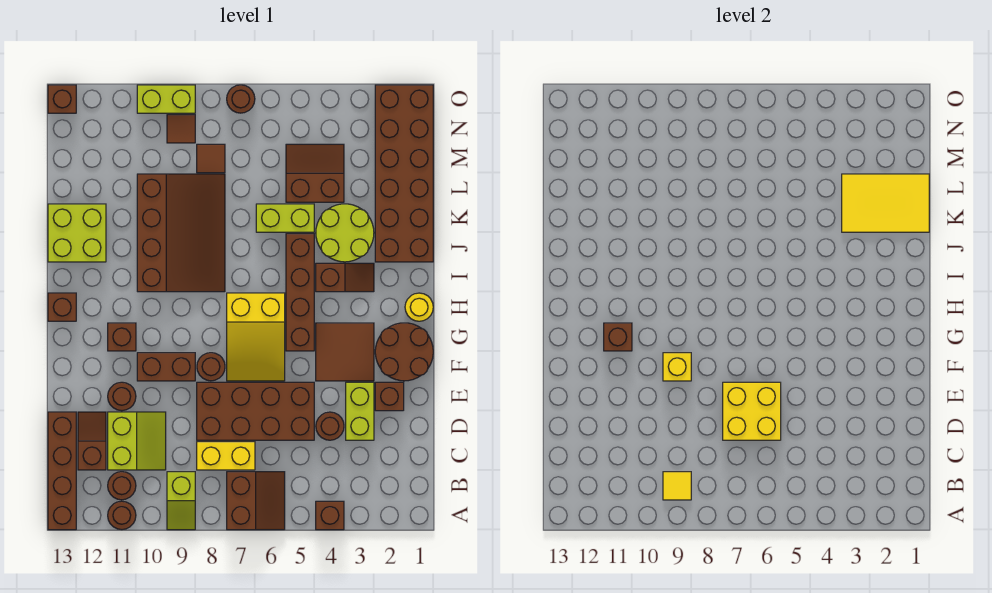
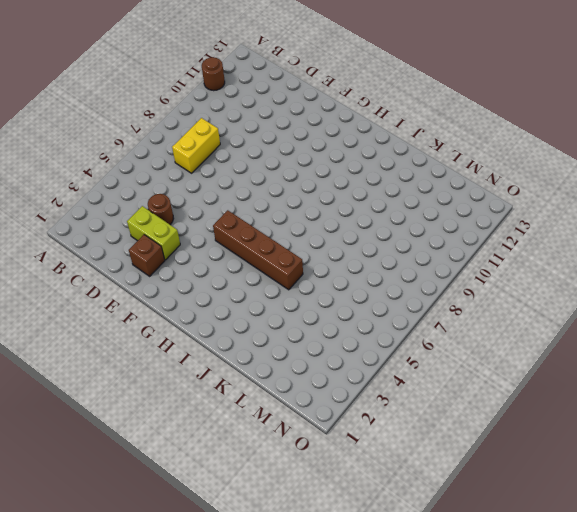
none -> brown brick A4 level 1
none -> brown slope A6:B7 level 1 top 7
none -> lime slope A9:B9 level 1 top B
none -> brown brick A13:D13 level 1

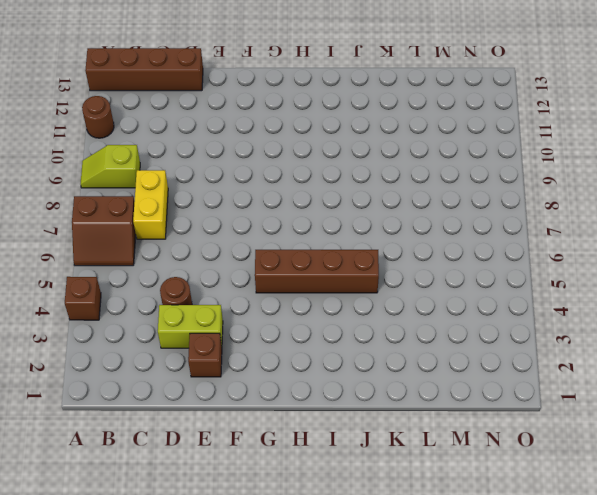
none -> brown round brick B11 level 1
none -> lime slope C10:D11 level 1 top 11
none -> brown slope C12:D12 level 1 top C
none -> brown brick D5:E8 level 1

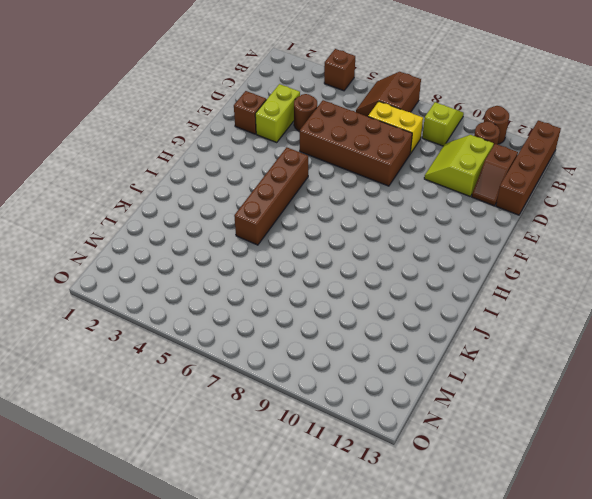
none -> brown round brick E11 level 1
none -> brown round brick F1:G2 level 1
none -> brown tile F3:G4 level 1
none -> yellow slope F6:H7 level 1 top H

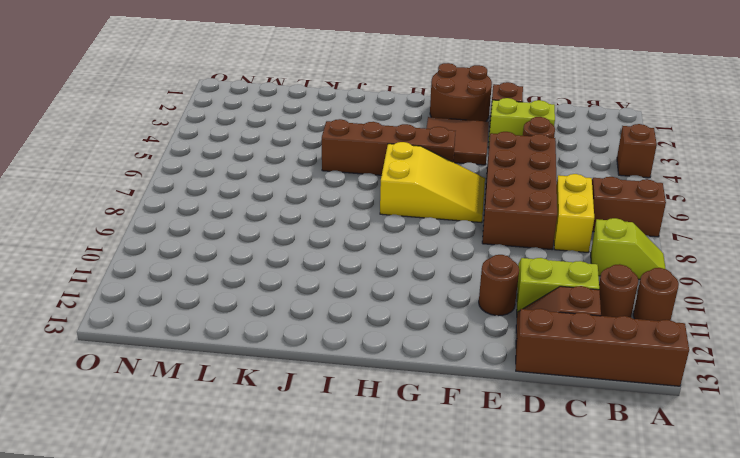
none -> brown round brick F8 level 1
none -> brown brick F9:F10 level 1
none -> brown brick G11 level 1
none -> yellow round brick H1 level 1

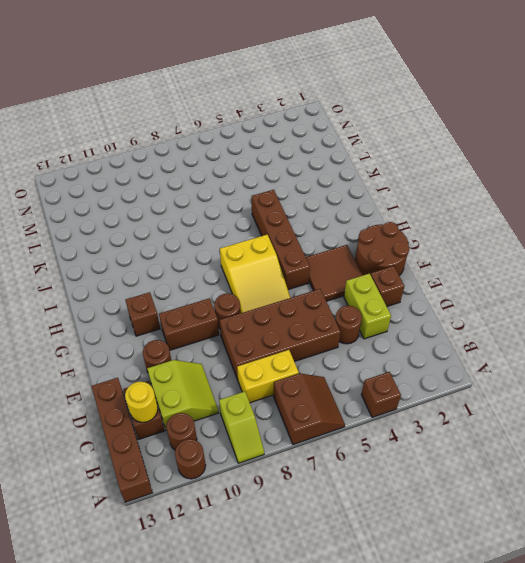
yellow round brick C12 level 2 -> yellow round brick H1 level 1
none -> brown brick H13 level 1
none -> brown slope I3:I4 level 1 top 4
none -> brown slope I8:L10 level 1 top 10
none -> brown brick J1:O2 level 1

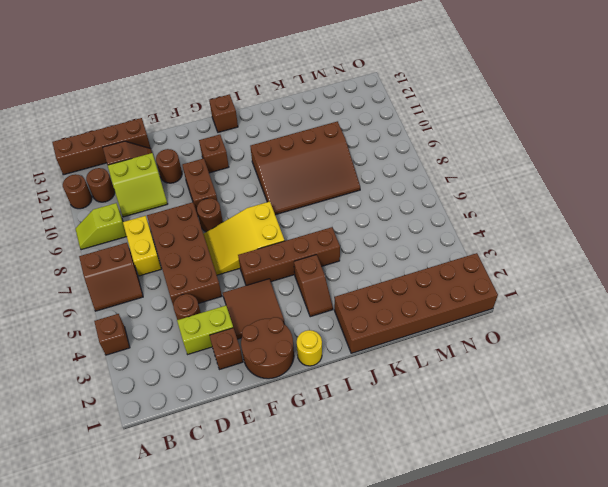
none -> lime round brick J3:K4 level 1
none -> lime brick J12:K13 level 1
none -> lime brick K5:K6 level 1
none -> brown slope L4:M5 level 1 top L

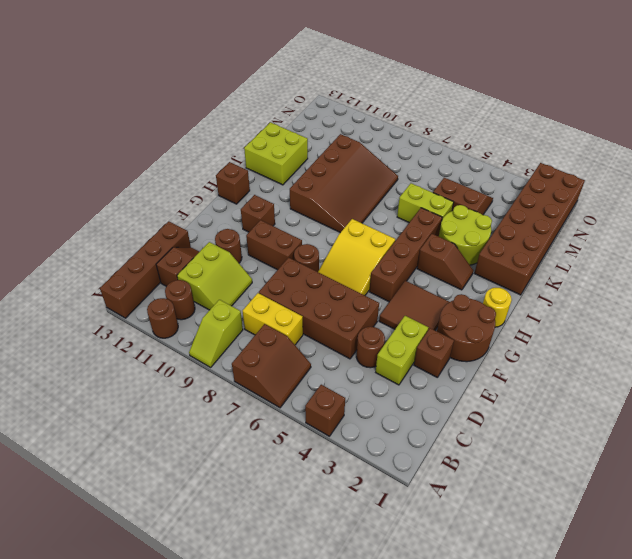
none -> brown tile M8 level 1
none -> brown tile N9 level 1
none -> brown round brick O7 level 1
none -> lime brick O9:O10 level 1

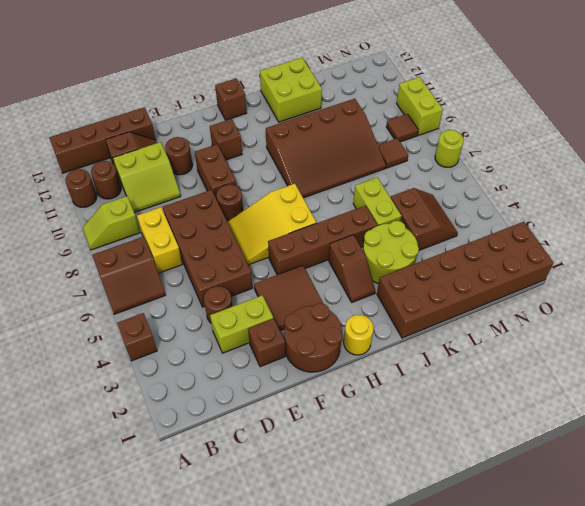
lime round brick O7 level 1 -> brown round brick O7 level 1
none -> brown brick O13 level 1
none -> yellow tile B9 level 2
none -> yellow brick D6:E7 level 2
none -> yellow brick F9 level 2

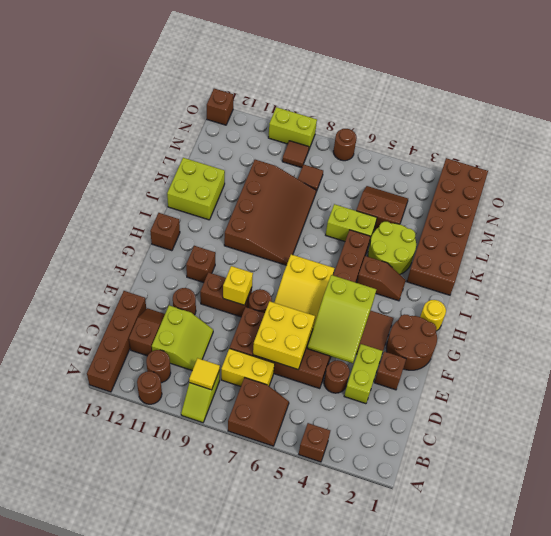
lime slope E4:G5 level 2 top G -> none
none -> brown brick G11 level 2
none -> yellow tile K1:L3 level 2

